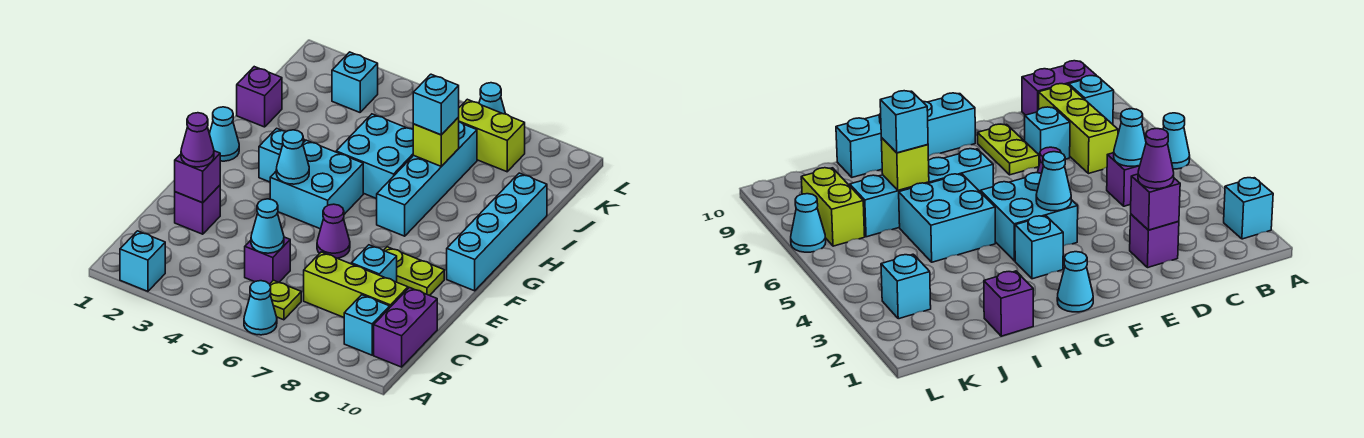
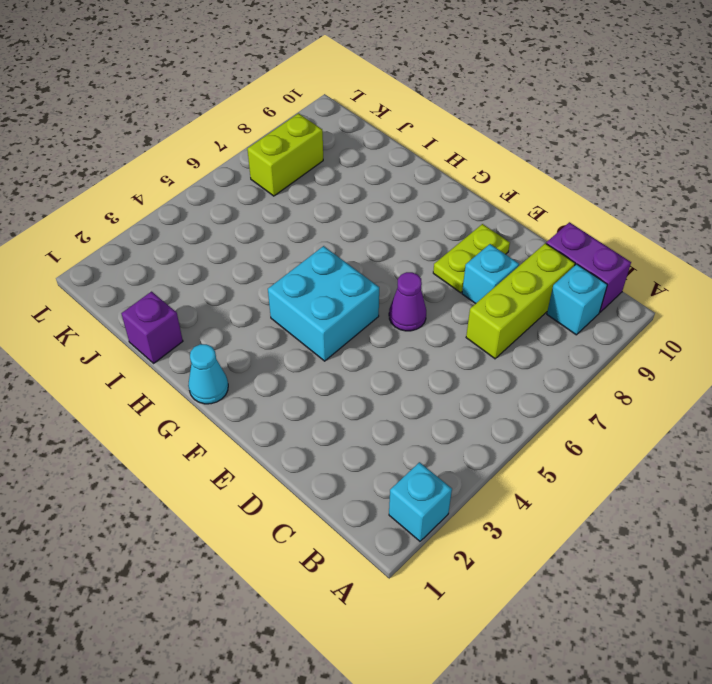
none -> cyan cone A6 level 1
none -> lime plate B6 level 1
none -> purple brick C5 level 1

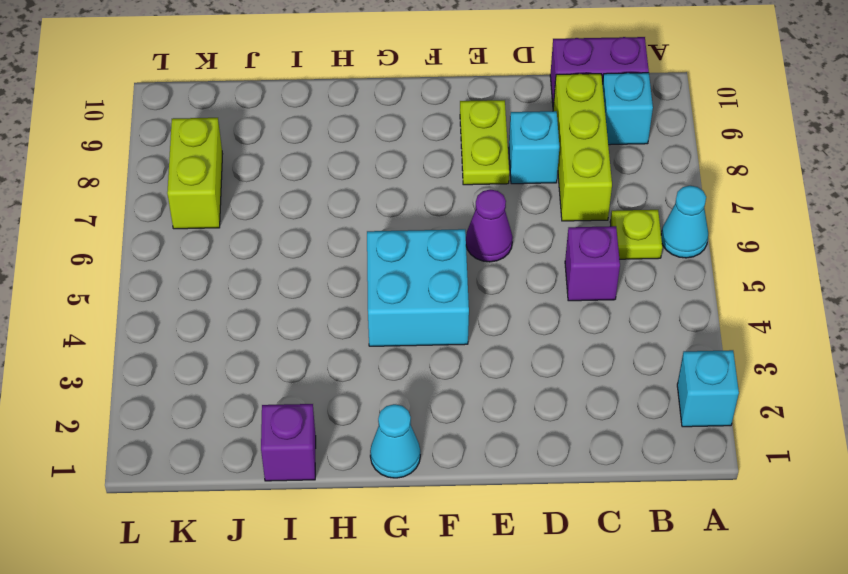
none -> purple brick D2 level 1
none -> cyan brick F10:I10 level 1
none -> cyan brick G3 level 1

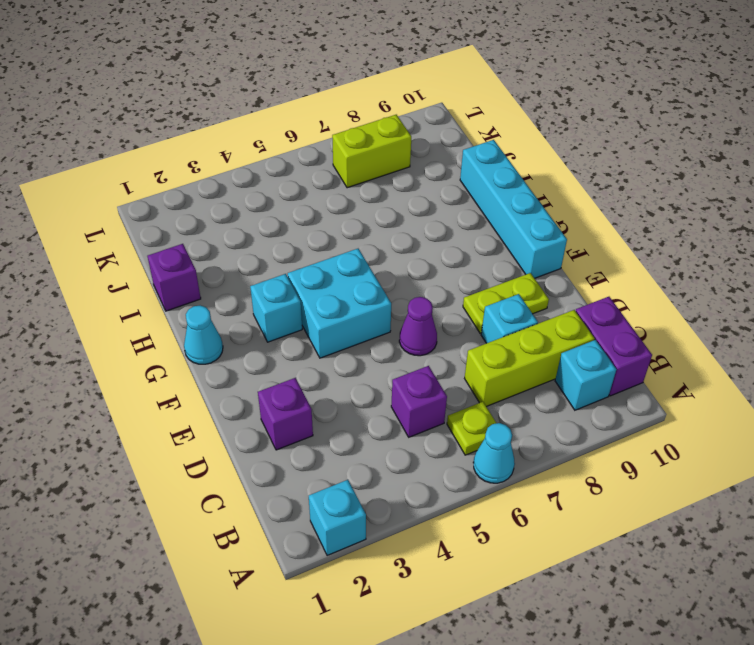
none -> cyan brick G7:J7 level 1
none -> cyan brick H5:I6 level 1
none -> cyan brick K3 level 1

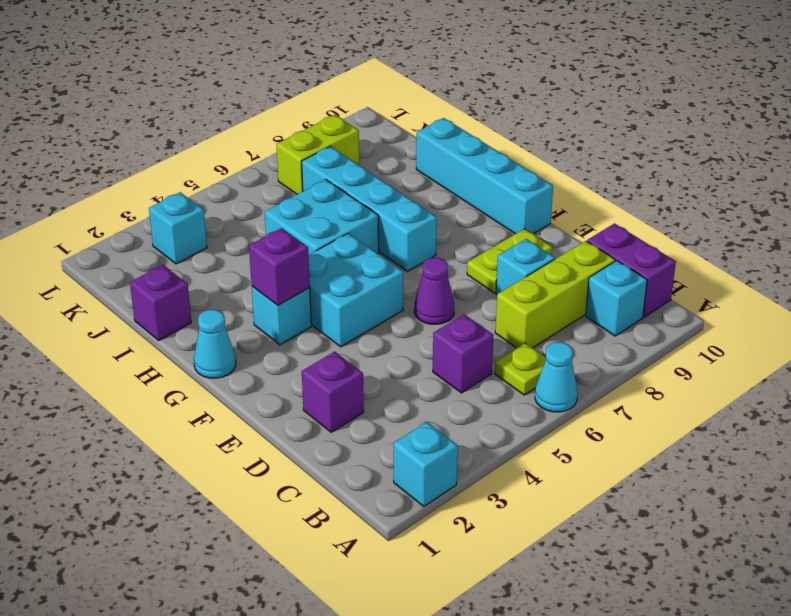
purple brick G3 level 2 -> purple brick D2 level 2
none -> cyan cone L7 level 1
none -> cyan cone C5 level 2
none -> cyan cone F4 level 2

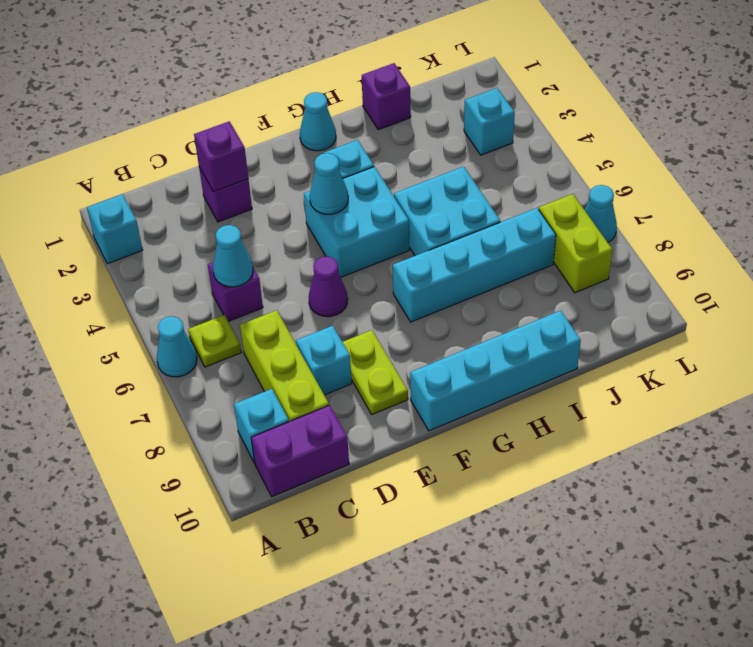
none -> lime brick I7 level 2
none -> purple cone D2 level 3
none -> cyan brick I7 level 3

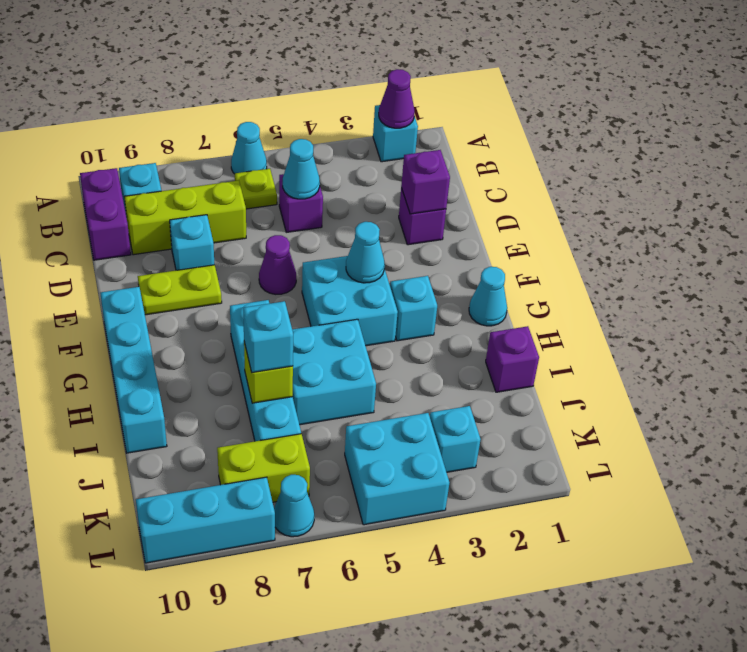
purple cone A2 level 2 -> purple cone D2 level 3
cyan brick K4:L5 level 1 -> none
cyan brick L8:L10 level 1 -> none

